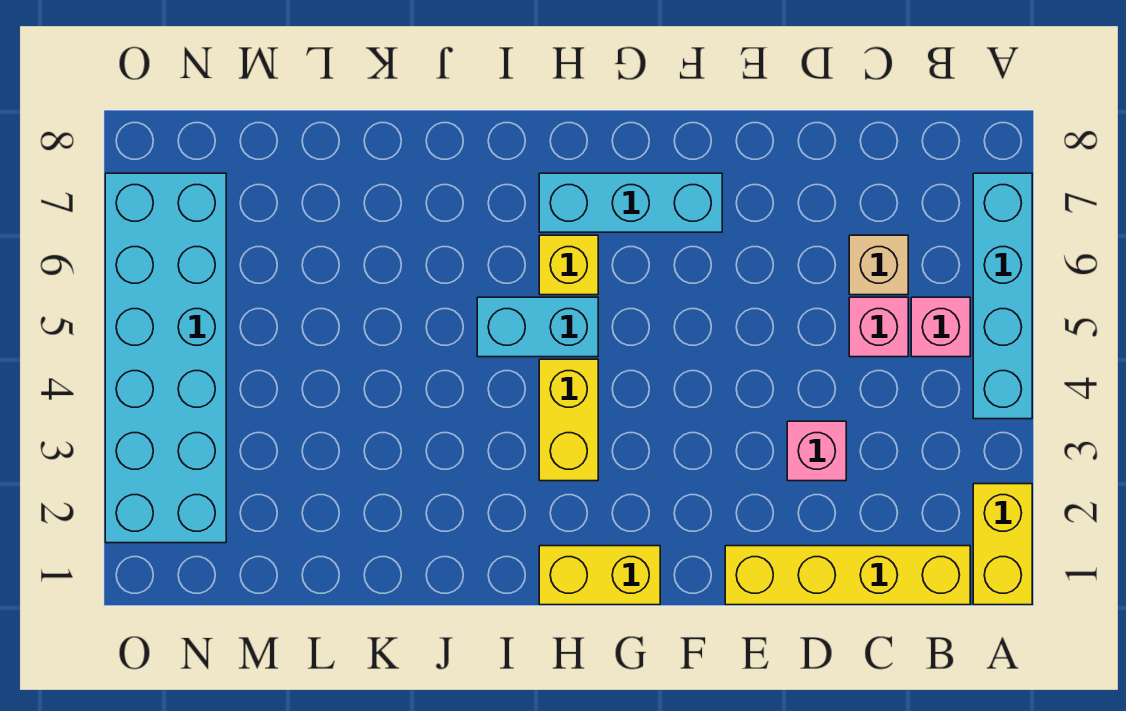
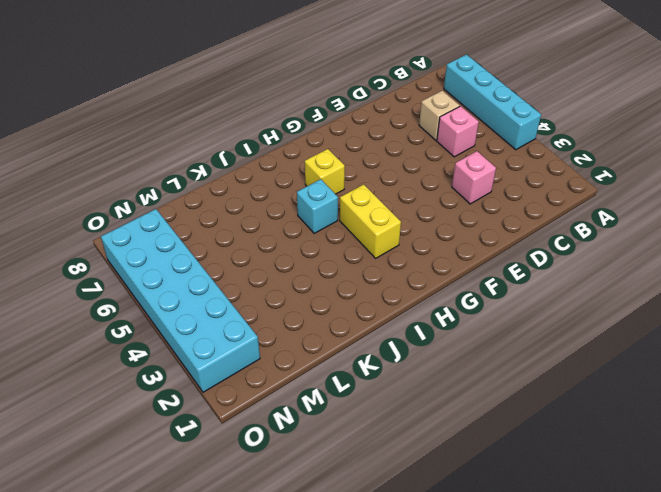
cyan brick I5 level 1 -> cyan brick H5:I5 level 1
none -> yellow brick A1:A2 level 1
none -> yellow brick B1:E1 level 1
none -> pink brick B5 level 1

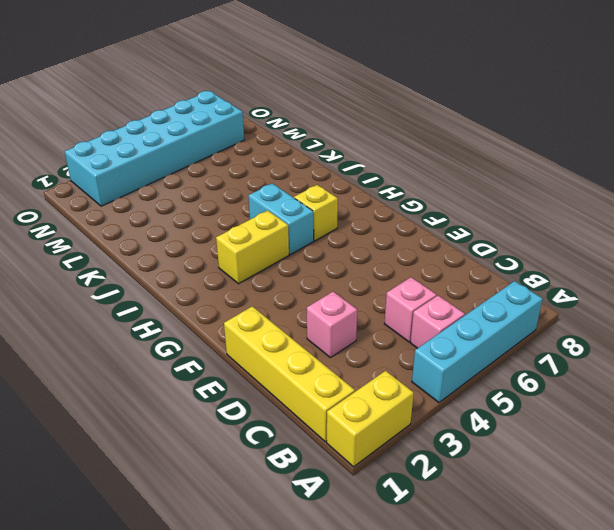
none -> tan brick C6 level 1
none -> cyan brick F7:H7 level 1
none -> yellow brick G1:H1 level 1

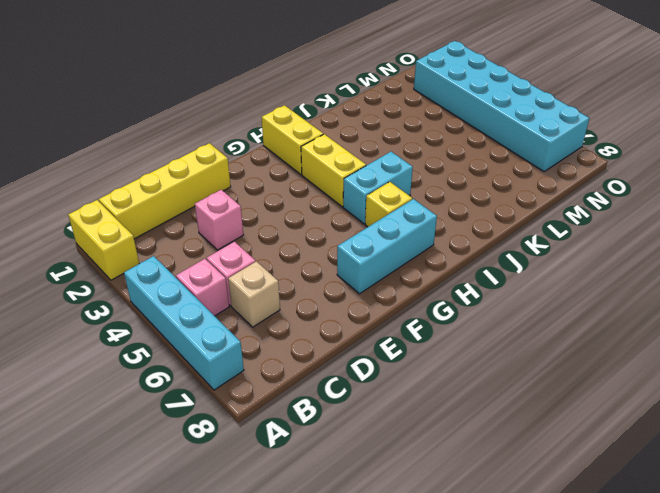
yellow brick H1:H2 level 1 -> yellow brick G1:H1 level 1

